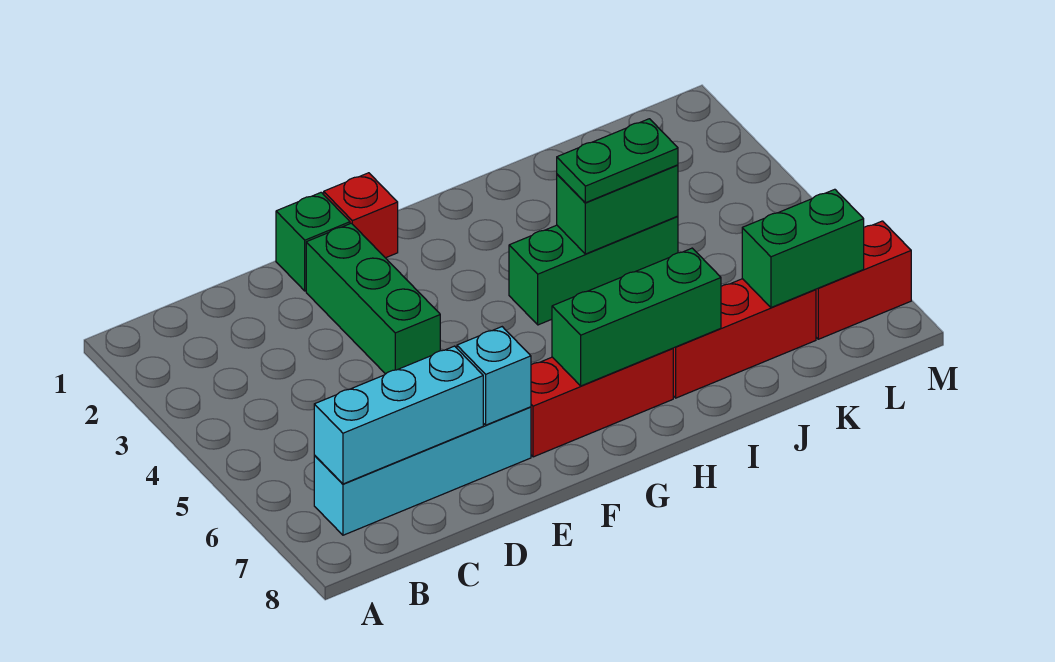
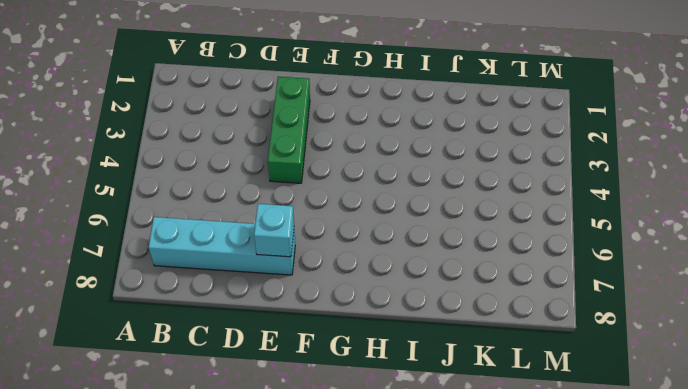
none -> green brick E1 level 1
none -> red brick F1 level 1
none -> red brick F7:H7 level 1

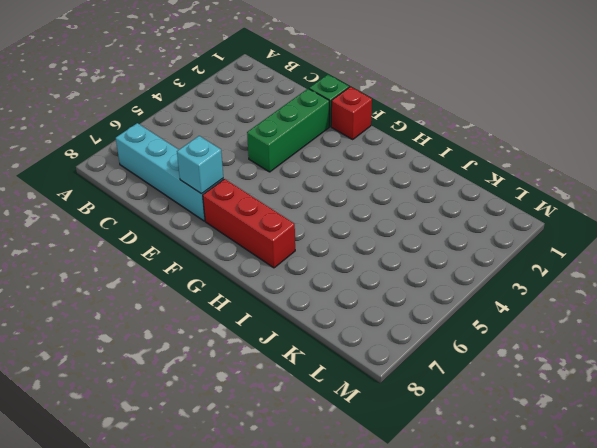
none -> green brick H4:J4 level 1
none -> red brick I7:K7 level 1
none -> red brick L7:M7 level 1

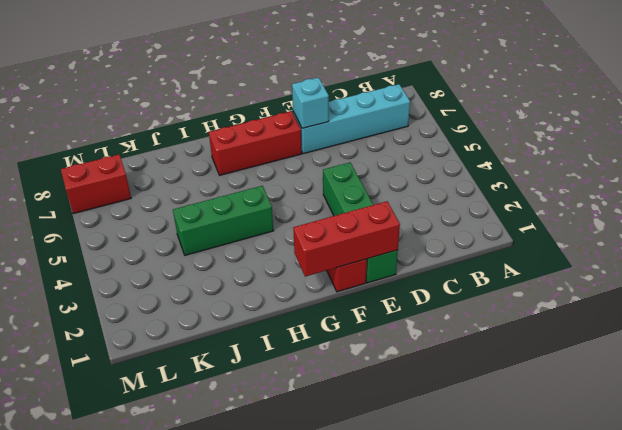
red brick E1:G1 level 2 -> red brick I7:K7 level 1
none -> cyan brick B7:D7 level 2
none -> green brick G7:I7 level 2
none -> green brick I4:J4 level 2

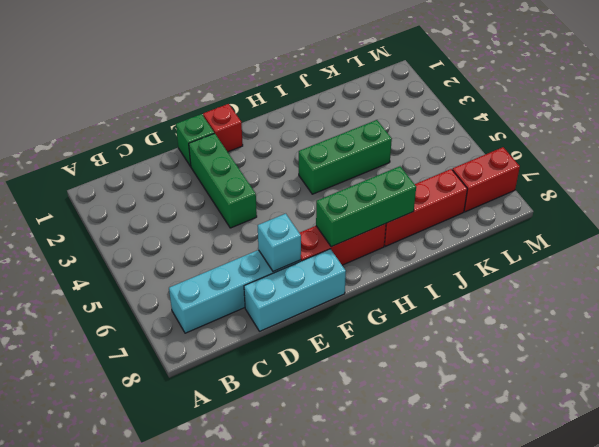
cyan brick D8:F8 level 1 -> cyan brick B7:D7 level 2
none -> green brick I4:J4 level 2
none -> green brick K7:L7 level 2
none -> green plate I4:J4 level 3

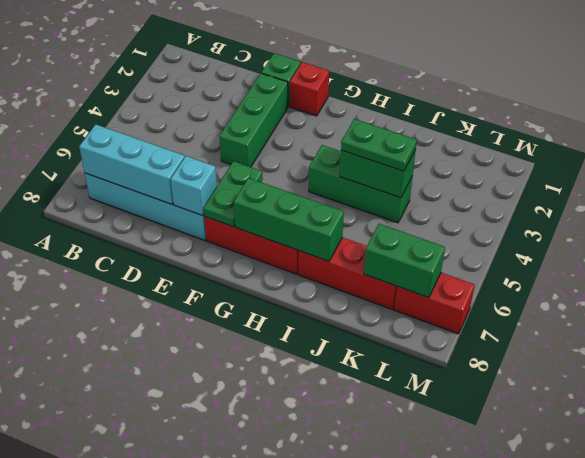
green plate F6:F7 level 2 -> none

